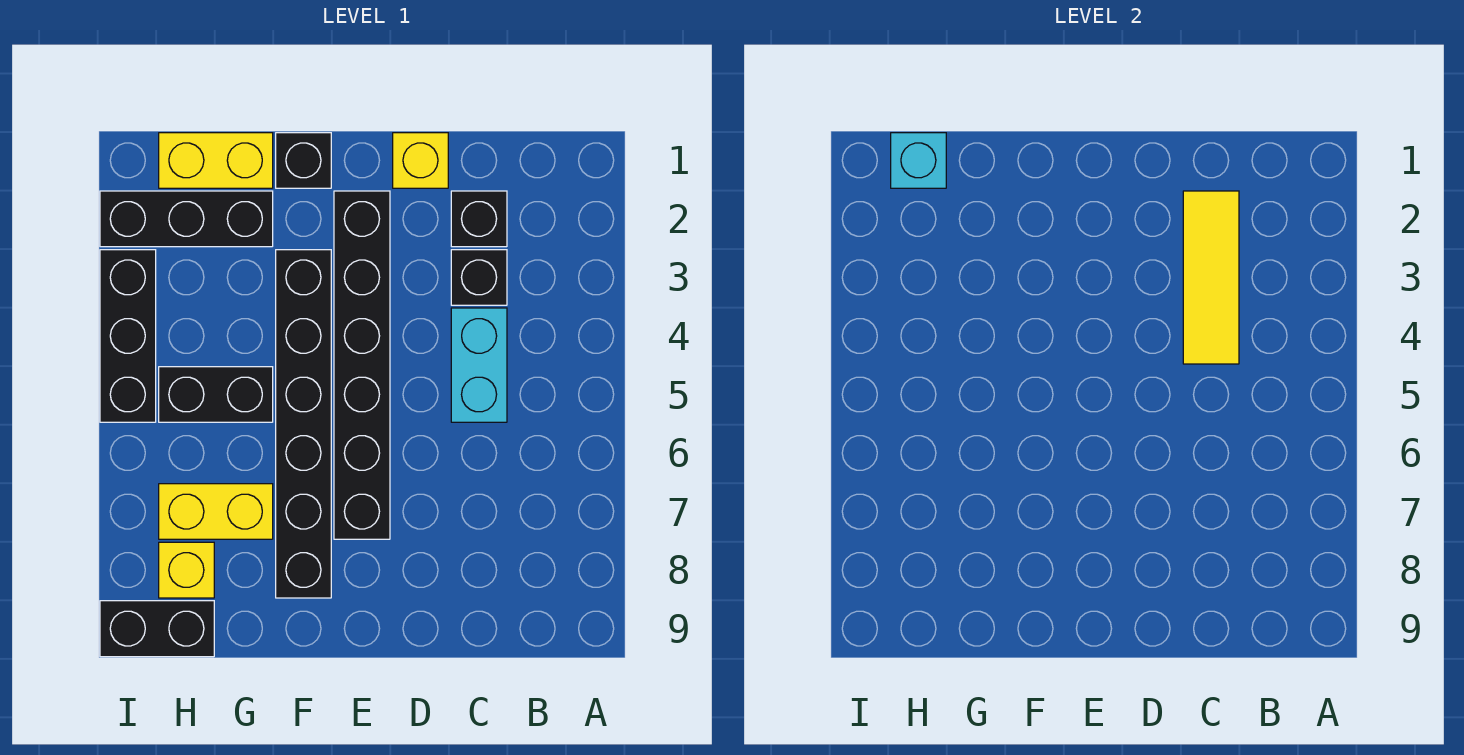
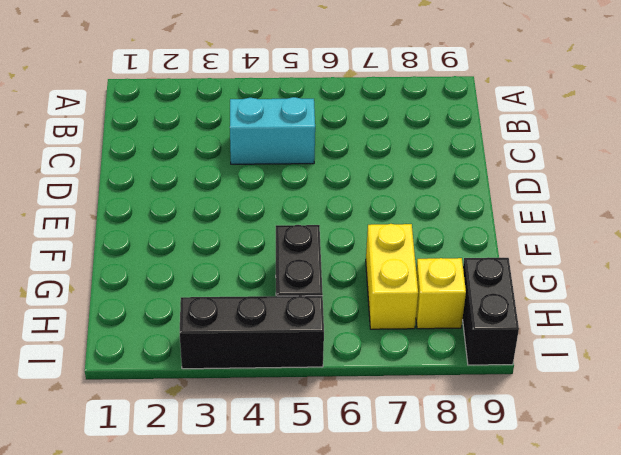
none -> black brick C2 level 1
none -> black brick C3 level 1
none -> yellow brick D1 level 1

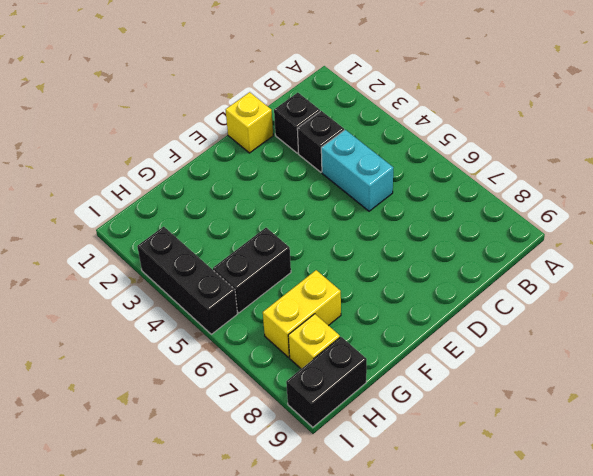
none -> black brick E2:E7 level 1
none -> black brick F1 level 1
none -> black brick F3:F8 level 1

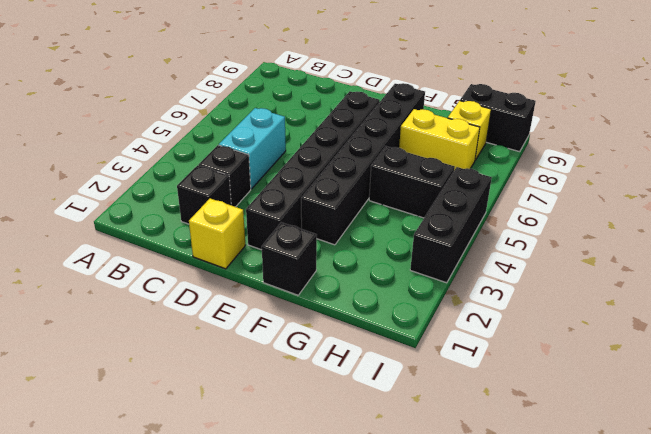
none -> yellow brick G1:H1 level 1
none -> black brick G2:I2 level 1
none -> yellow tile C2:C4 level 2

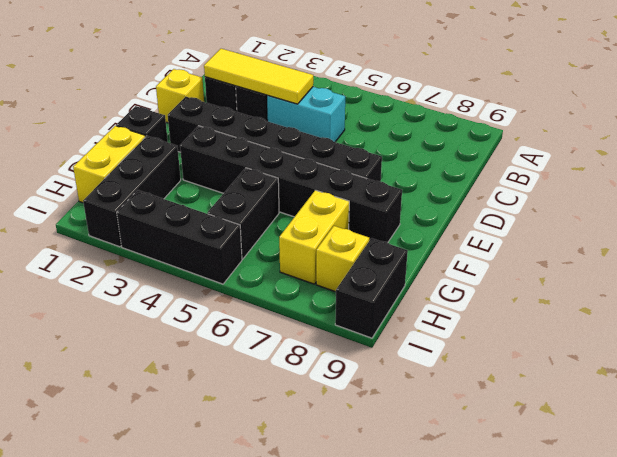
none -> cyan brick H1 level 2

